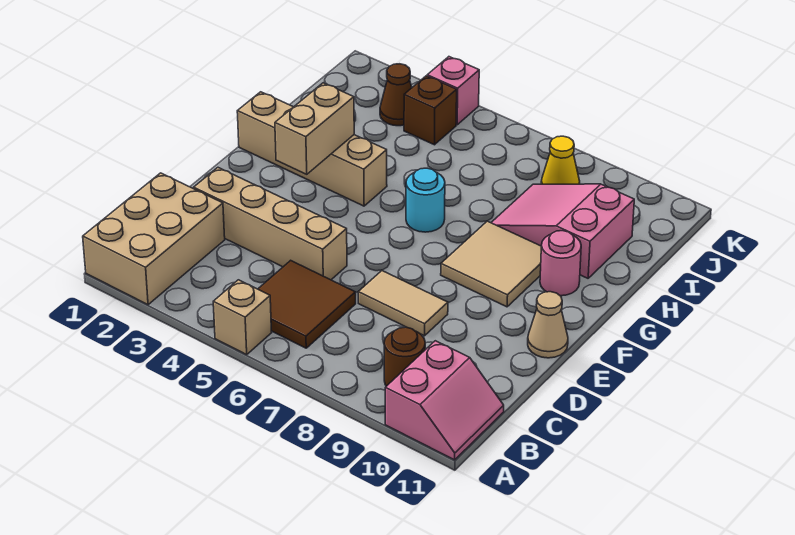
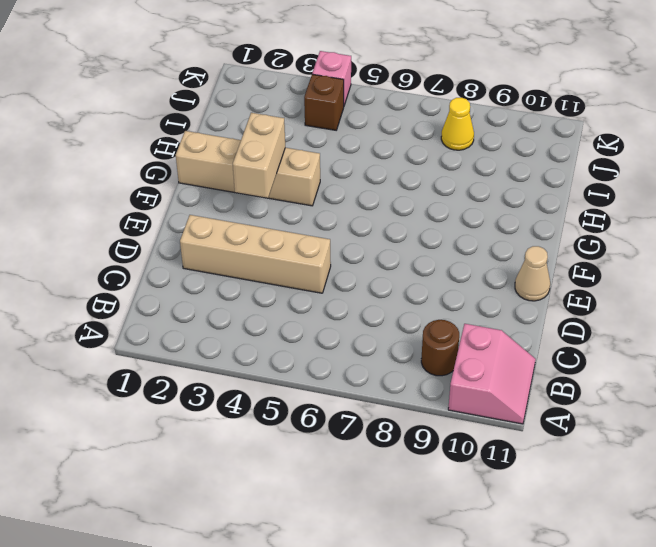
none -> tan brick A1:C2 level 1
none -> tan brick A5 level 1
none -> brown tile B5:C6 level 1

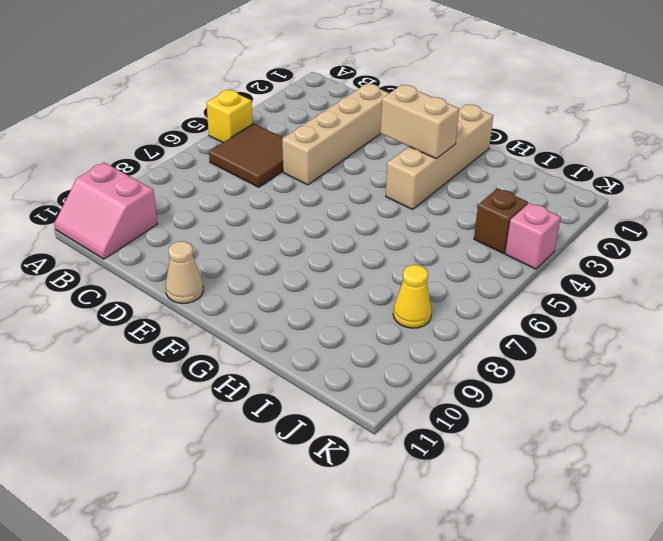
yellow brick A5 level 1 -> tan brick A5 level 1
none -> tan brick A1:C2 level 1
none -> brown round brick B9 level 1
none -> tan tile D7:D8 level 1

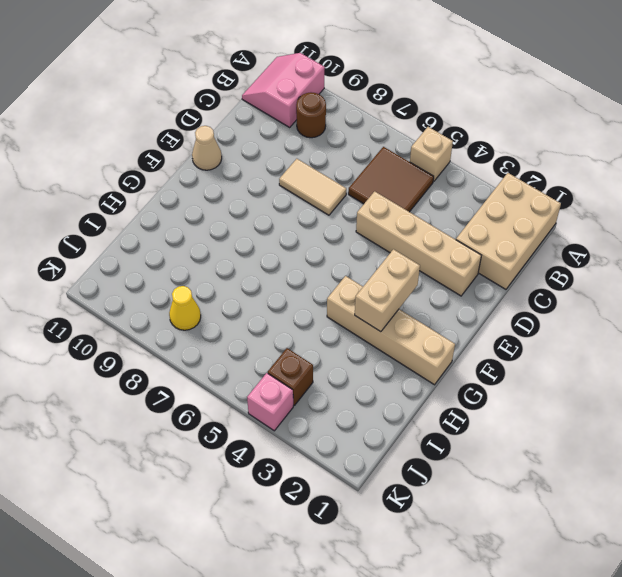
none -> tan tile F8:G9 level 1
none -> cyan round brick G6 level 1
none -> pink round brick G10 level 1

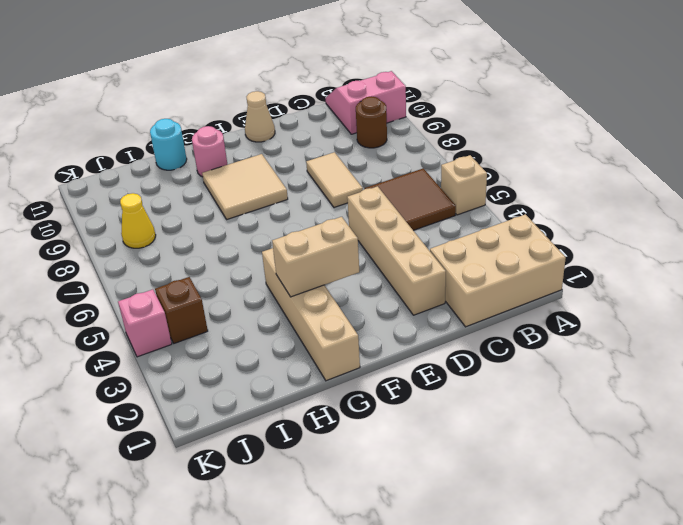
cyan round brick H11 level 1 -> cyan round brick G6 level 1
none -> pink slope H8:I10 level 1 top 10
none -> brown cone J3 level 1

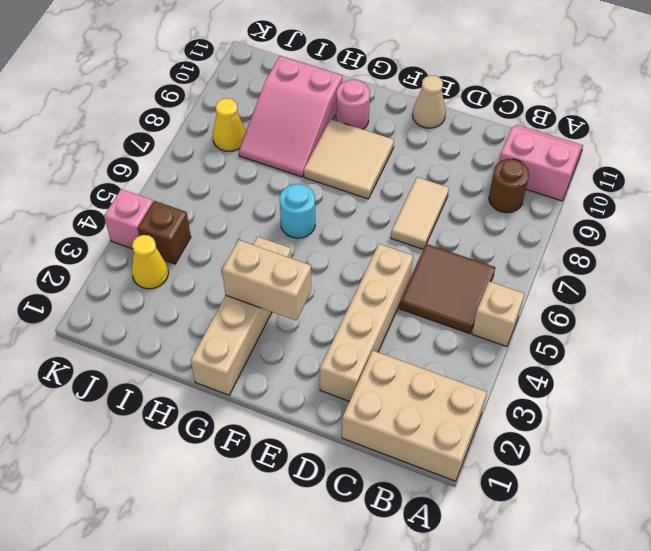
yellow cone J3 level 1 -> brown cone J3 level 1

